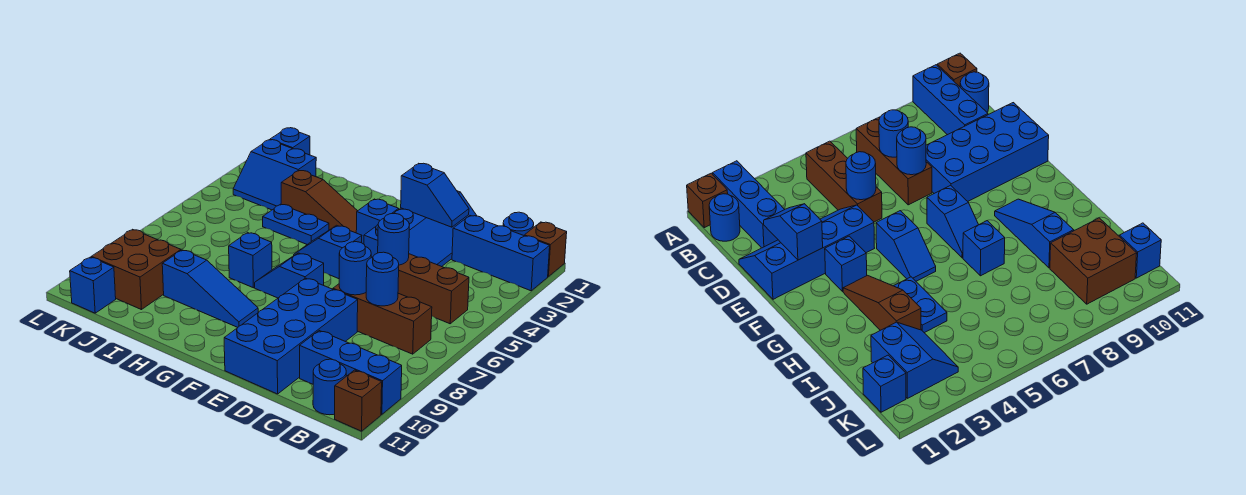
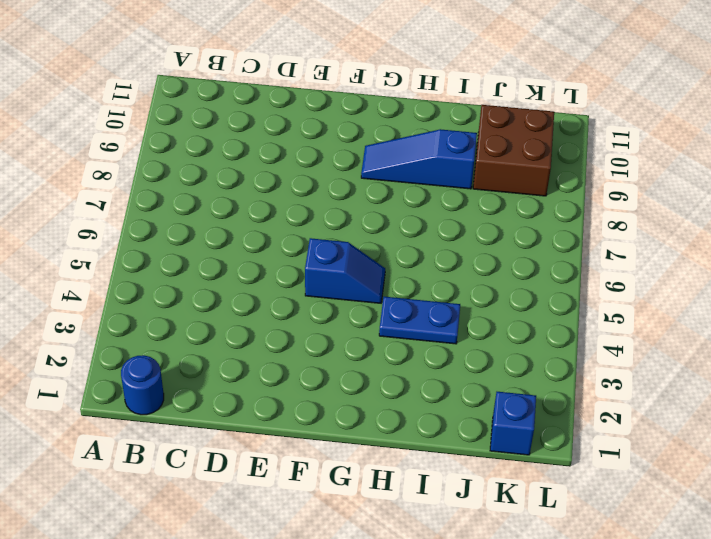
none -> brown brick A1 level 1
none -> blue brick A2:C2 level 1
none -> blue brick A10:C10 level 1

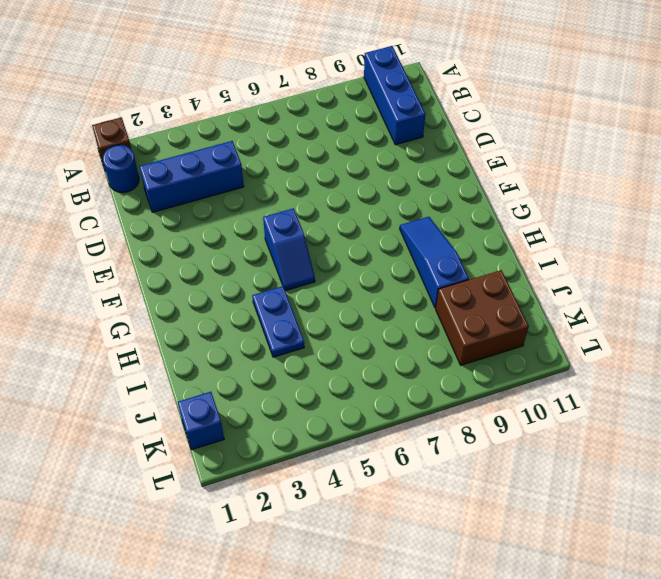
blue brick C2:C4 level 1 -> blue brick A2:C2 level 1
none -> brown brick A11 level 1
none -> brown brick B5:D5 level 1
none -> brown brick B7:D7 level 1

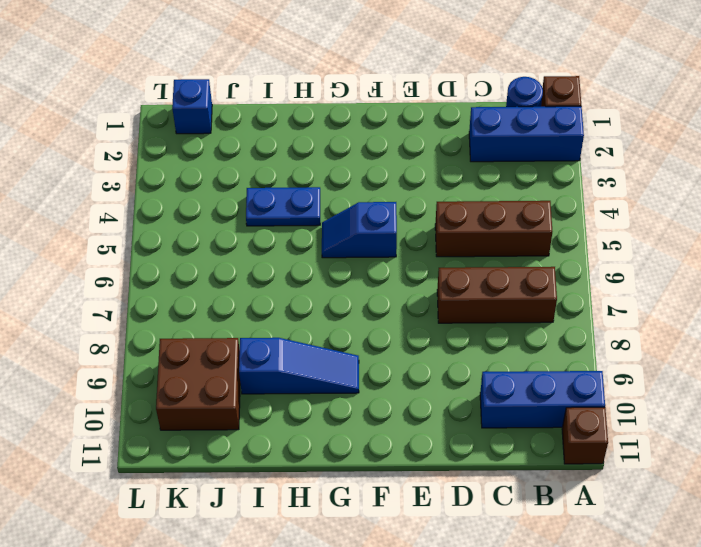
none -> blue round brick B11 level 1
none -> blue slope D1:E4 level 1 top E
none -> blue brick D8:E11 level 1

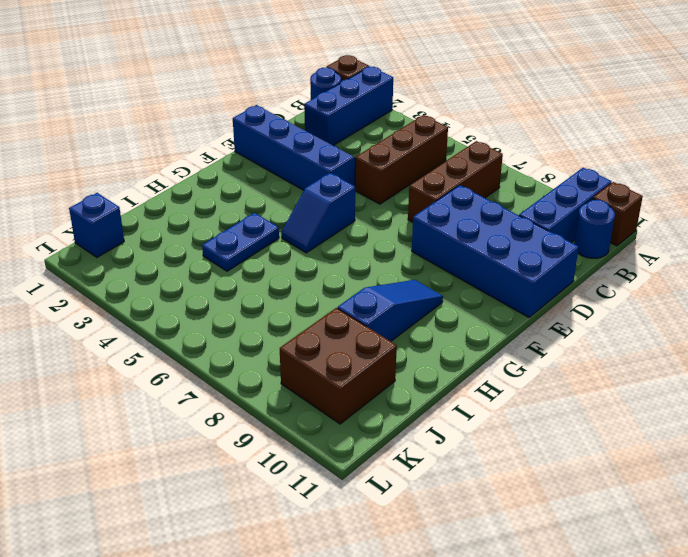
none -> blue brick F3 level 1
none -> blue slope F7:G7 level 1 top F
none -> brown slope G3:I3 level 1 top I

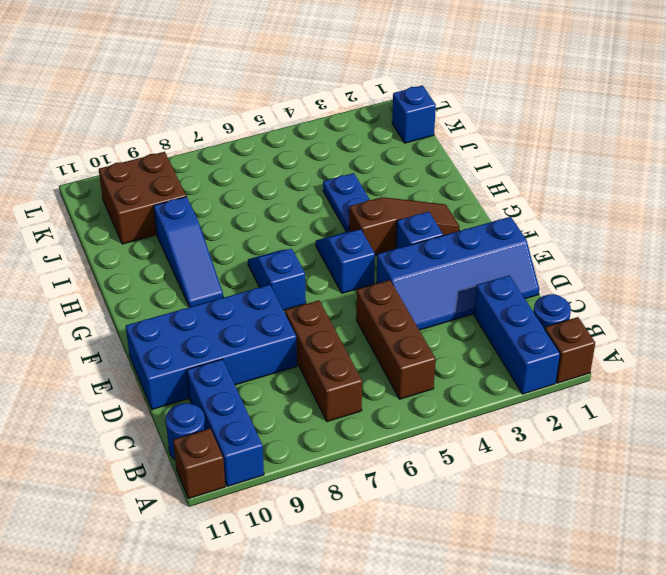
brown slope G2:G4 level 1 top 4 -> brown slope G3:I3 level 1 top I
none -> blue brick H7 level 1
none -> blue slope J2:K3 level 1 top 2
none -> blue brick K11 level 1

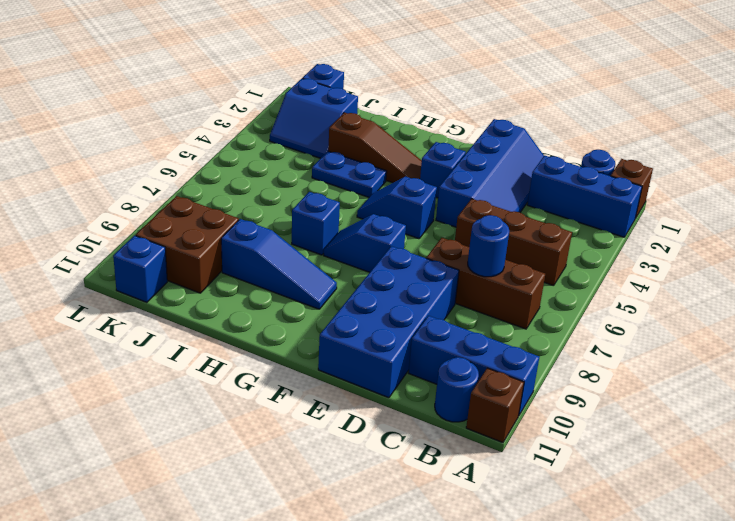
none -> blue slope D2:E2 level 2 top E
none -> blue round brick D5 level 2
none -> blue round brick D7 level 2

